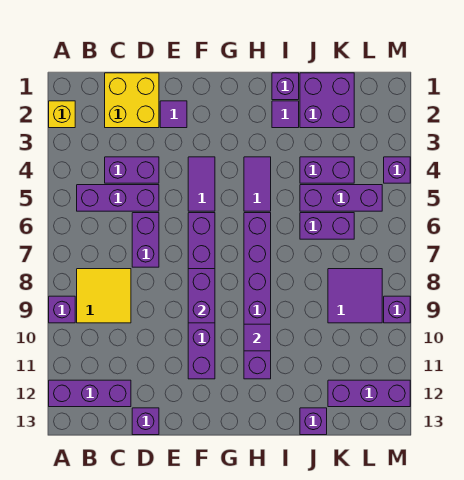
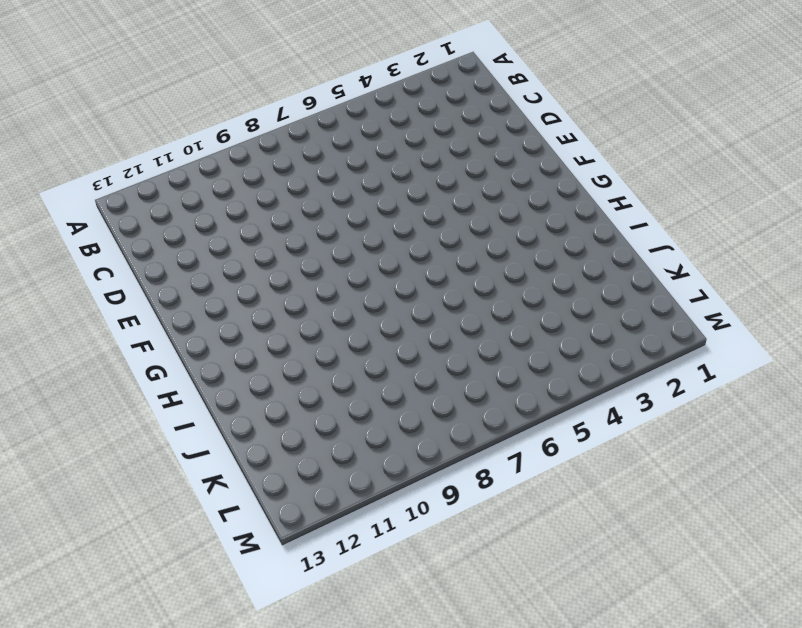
none -> yellow brick A2 level 1
none -> purple brick A9 level 1
none -> purple brick A12:C12 level 1

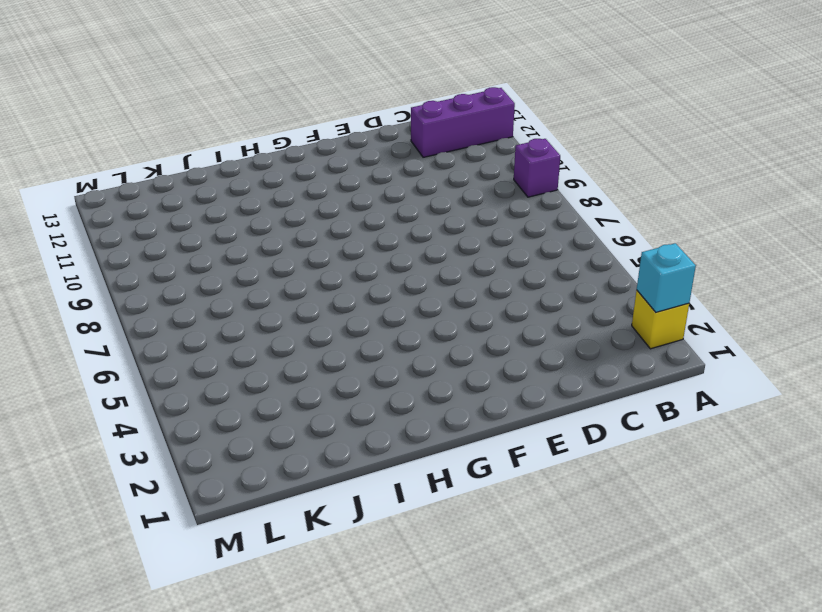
cyan brick A2 level 2 -> none
none -> purple brick B5:D5 level 1
none -> yellow tile B8:C9 level 1
none -> yellow brick C1:D2 level 1

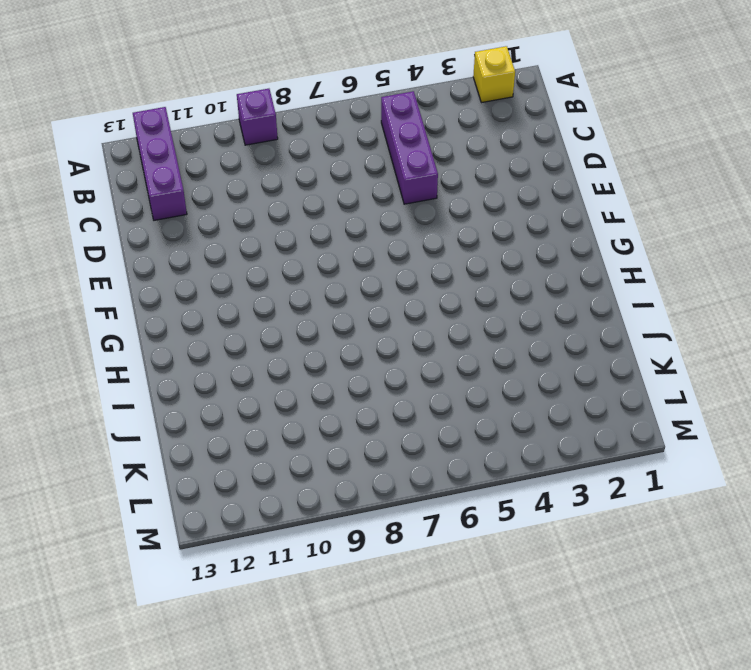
none -> yellow tile B8:C9 level 1
none -> yellow brick C1:D2 level 1
none -> purple brick C4:D4 level 1

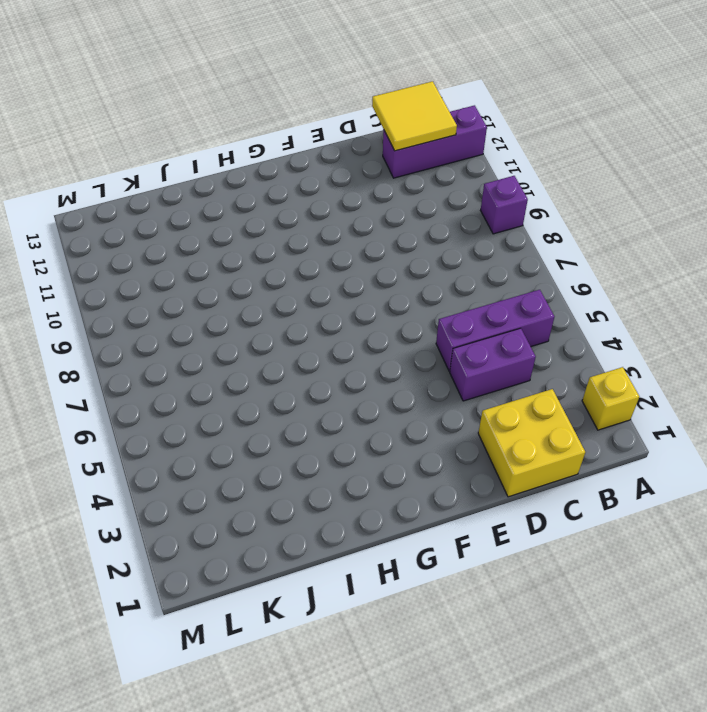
yellow tile B12:C13 level 2 -> yellow tile B8:C9 level 1
none -> purple brick D6:D7 level 1
none -> purple brick D13 level 1
none -> purple tile E2 level 1

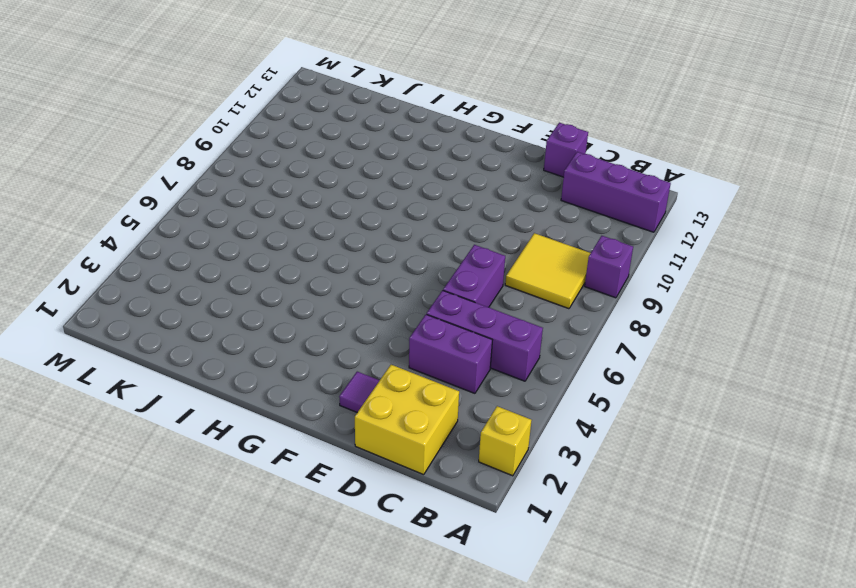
none -> purple tile F4:F5 level 1
none -> purple brick F6:F11 level 1
none -> purple tile H4:H5 level 1

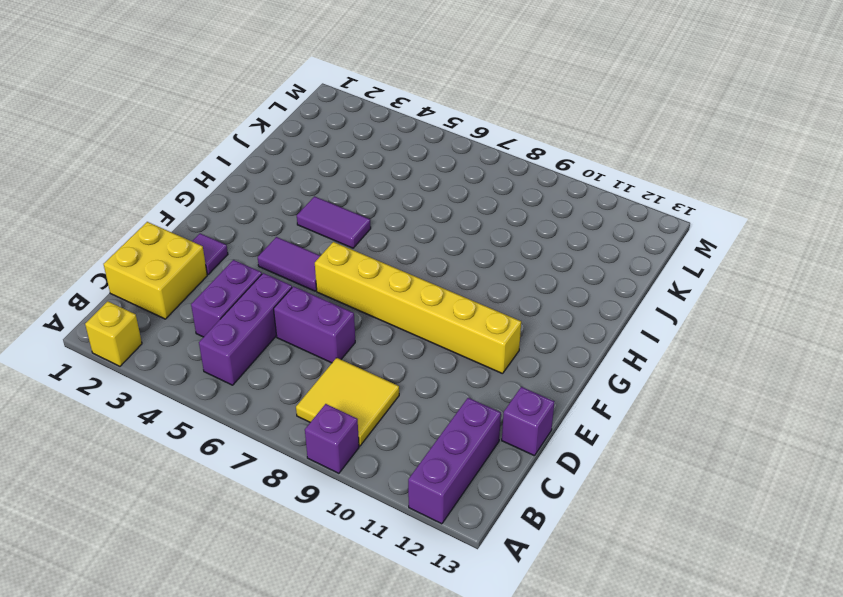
yellow brick F6:F11 level 1 -> purple brick F6:F11 level 1
none -> purple brick H6:H11 level 1
none -> purple brick I1 level 1
none -> purple tile I2 level 1

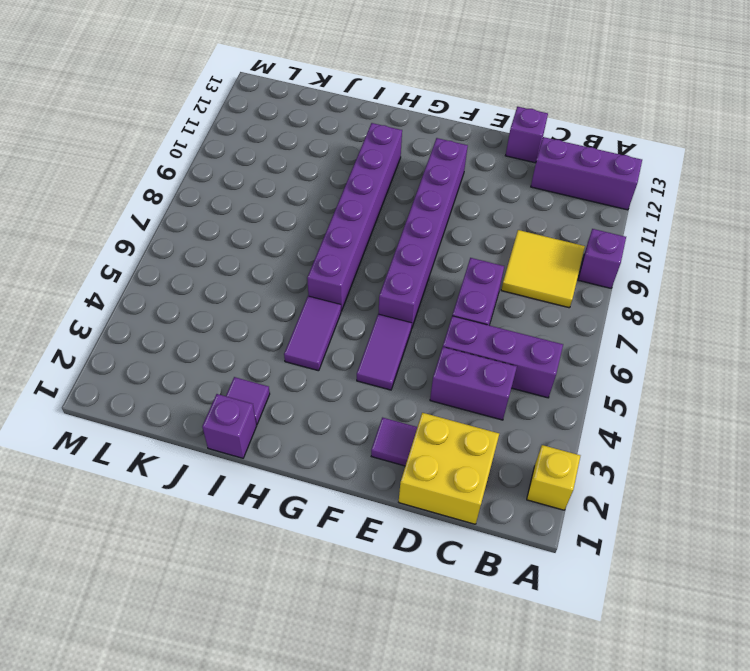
none -> purple brick J1:K2 level 1
none -> purple brick J4:K4 level 1
none -> purple brick J5:L5 level 1

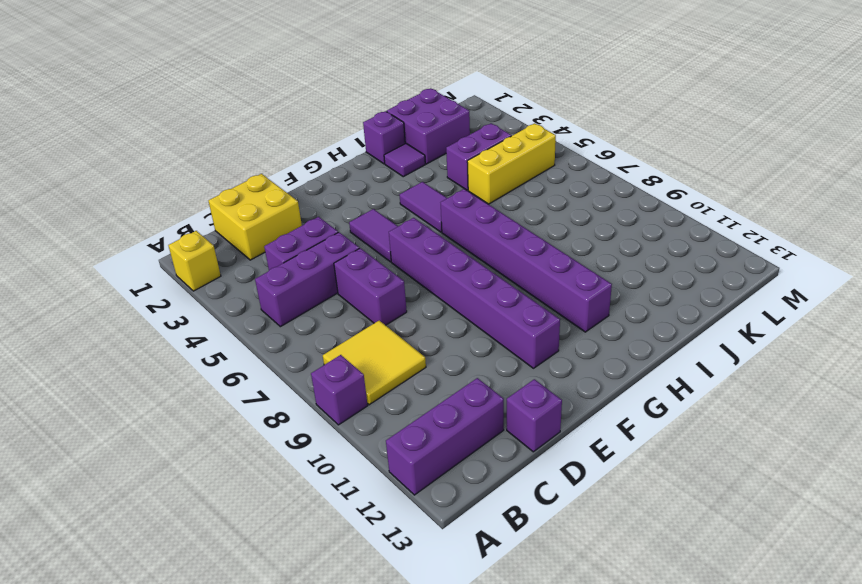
yellow brick J5:L5 level 1 -> purple brick J5:L5 level 1
none -> purple tile E2 level 1
none -> purple brick J6:K6 level 1
none -> purple brick J13 level 1

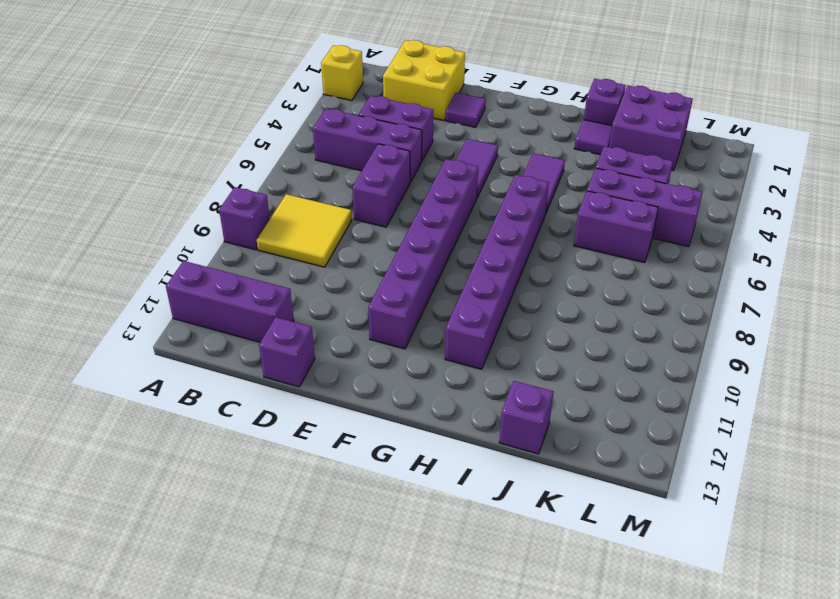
none -> purple tile K8:L9 level 1
none -> purple brick K12:M12 level 1
none -> purple brick M4 level 1

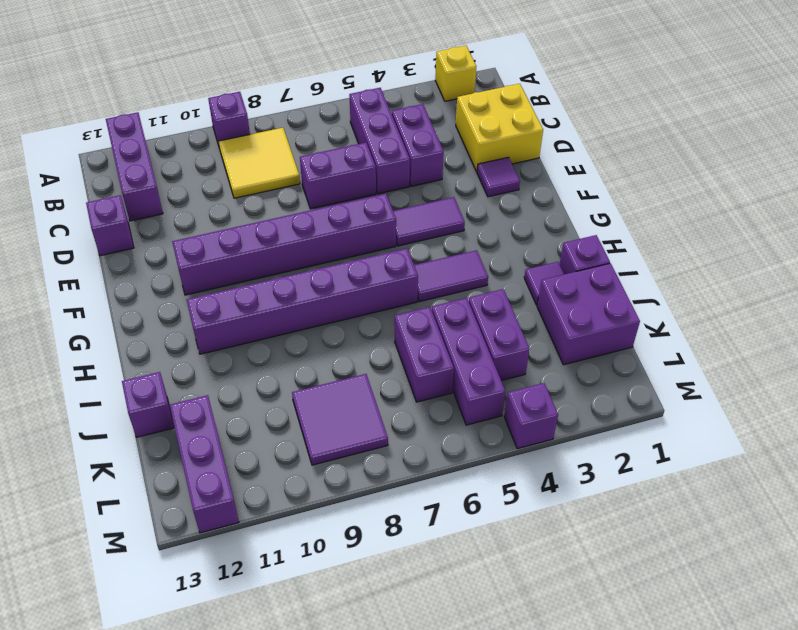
none -> purple brick M9 level 1
none -> purple brick F8:F9 level 2
none -> purple tile H10 level 2

